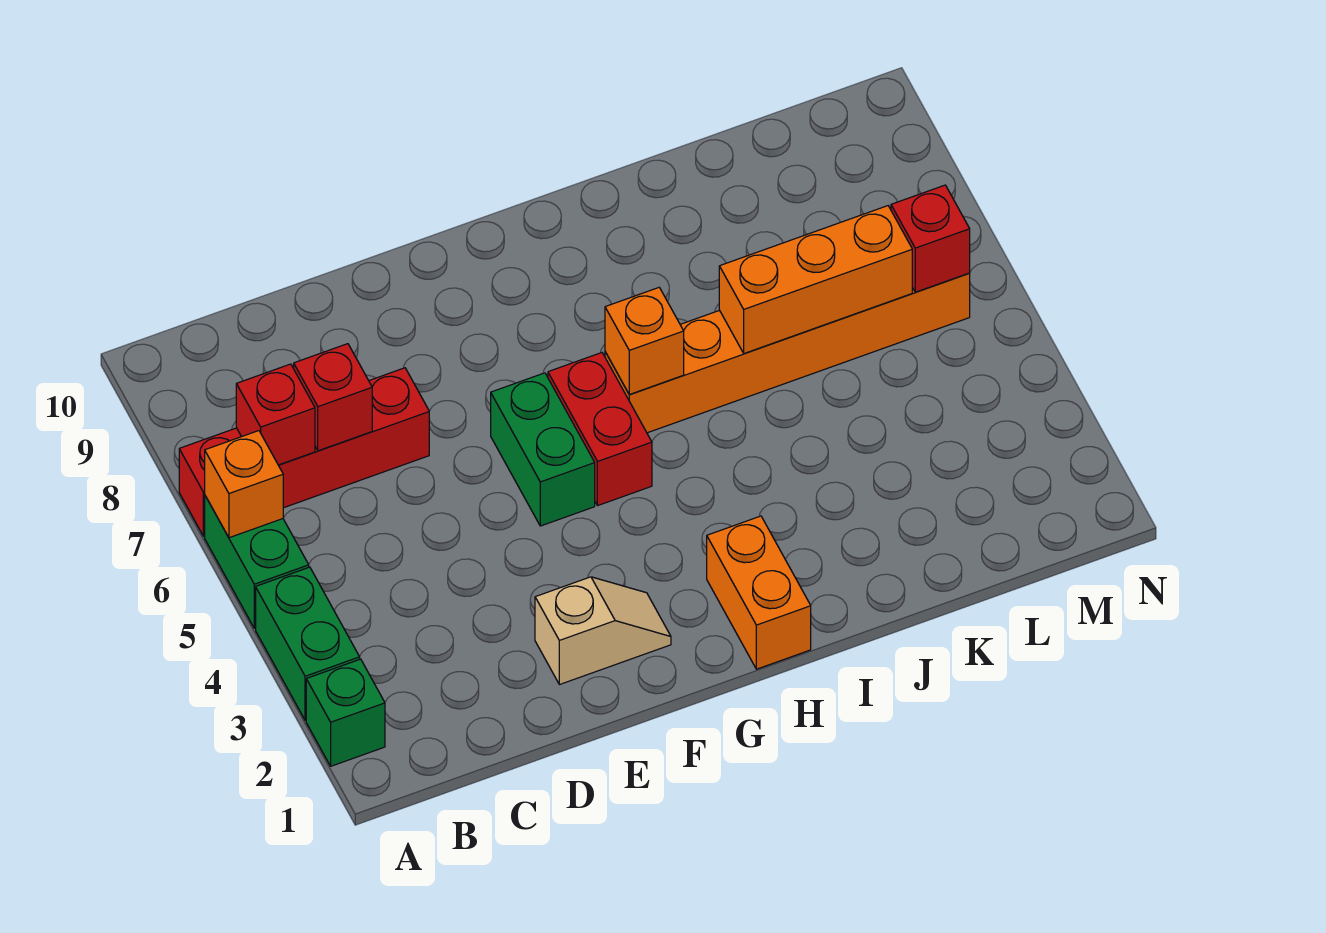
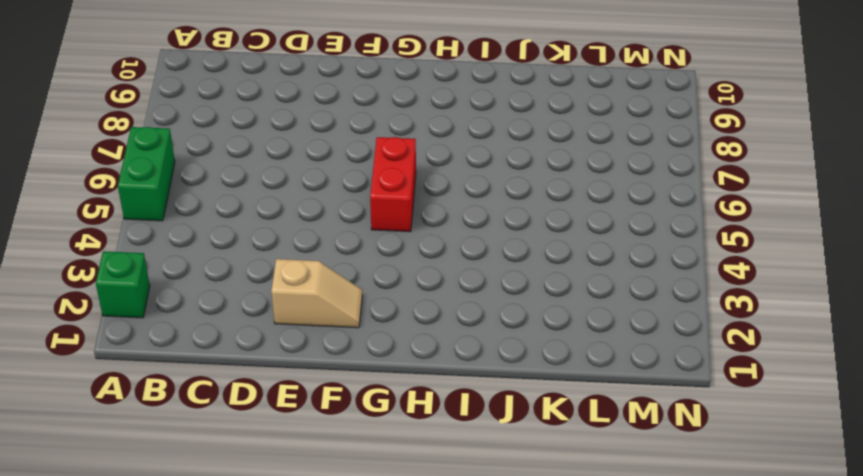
none -> green brick A3:A4 level 1
none -> red brick A7:D7 level 1
none -> green brick F5:F6 level 1

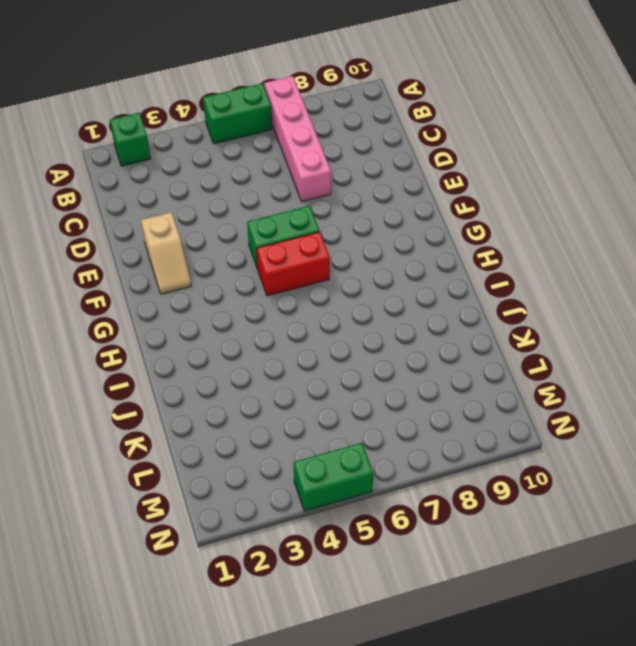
pink brick A7:D7 level 1 -> red brick A7:D7 level 1
green brick N4:N5 level 1 -> green brick A3:A4 level 1
none -> orange brick H1:H2 level 1
none -> orange brick H6:M6 level 1
none -> orange brick A6 level 2

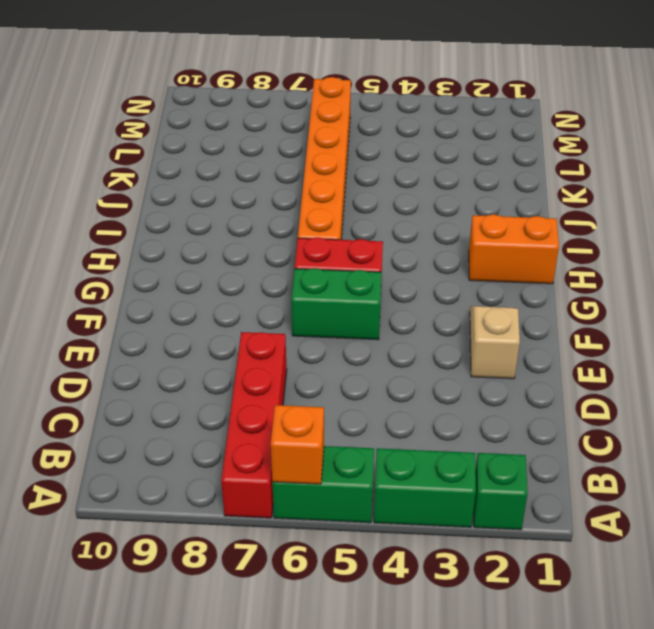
none -> red brick B7 level 2
none -> red brick C7 level 2
none -> orange brick H6 level 2

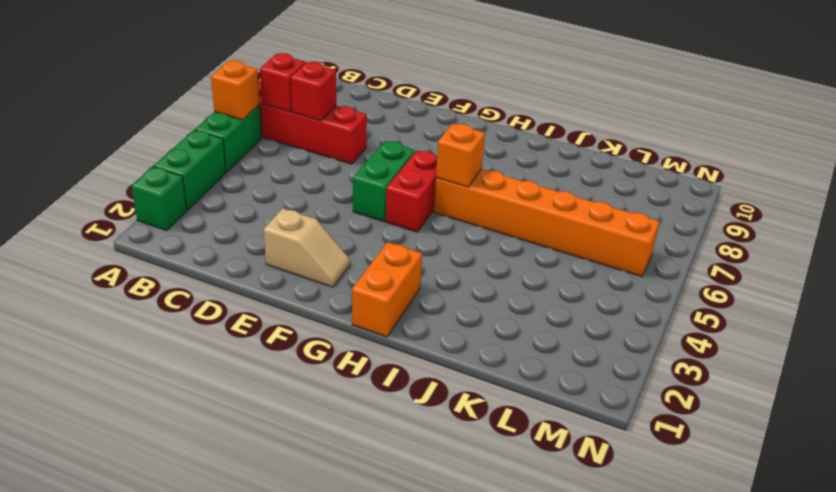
none -> orange brick J6:L6 level 2
none -> red brick M6 level 2

